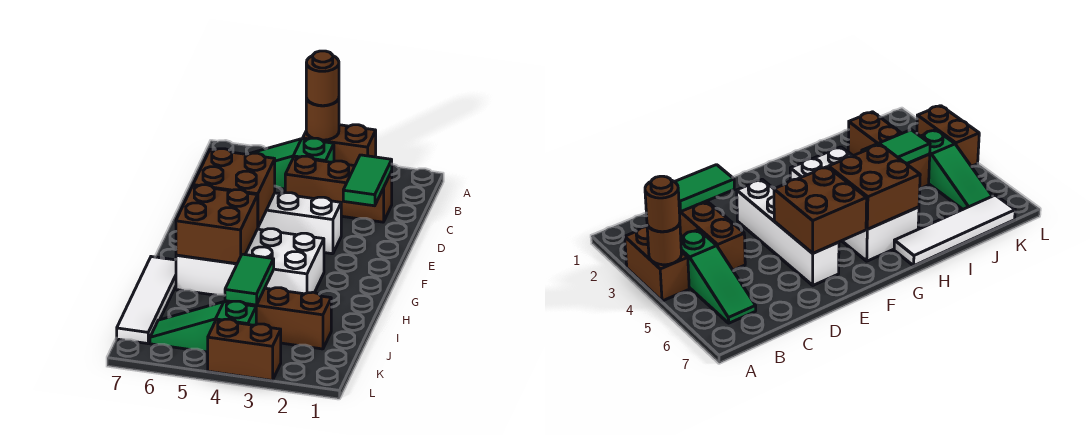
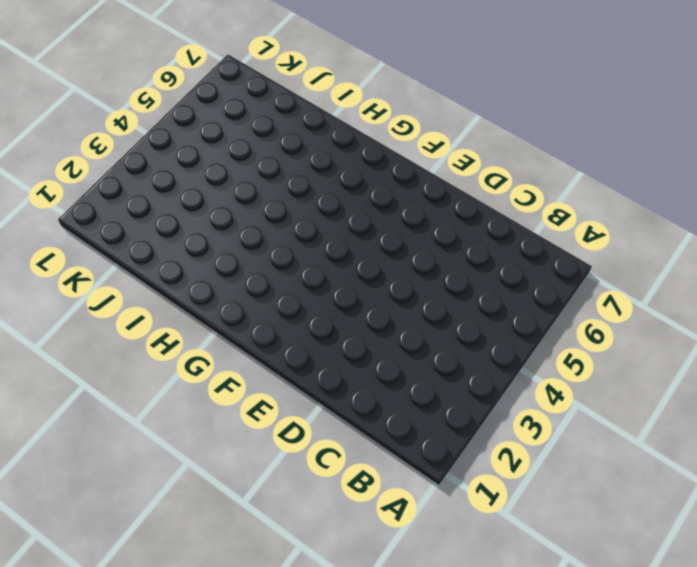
none -> brown brick A3:A4 level 1
none -> green slope B4:B6 level 1 top 4
none -> brown brick C2:C4 level 1

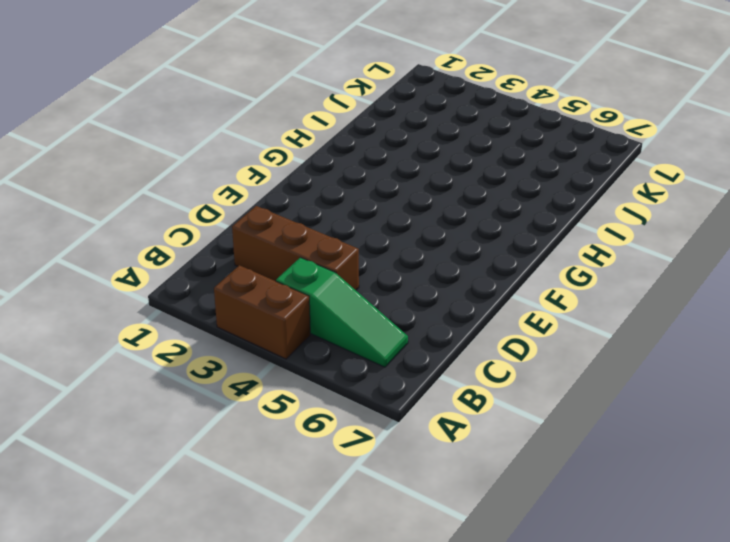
none -> white brick E3:E6 level 1
none -> white brick G3:H6 level 1
none -> white tile H7:K7 level 1

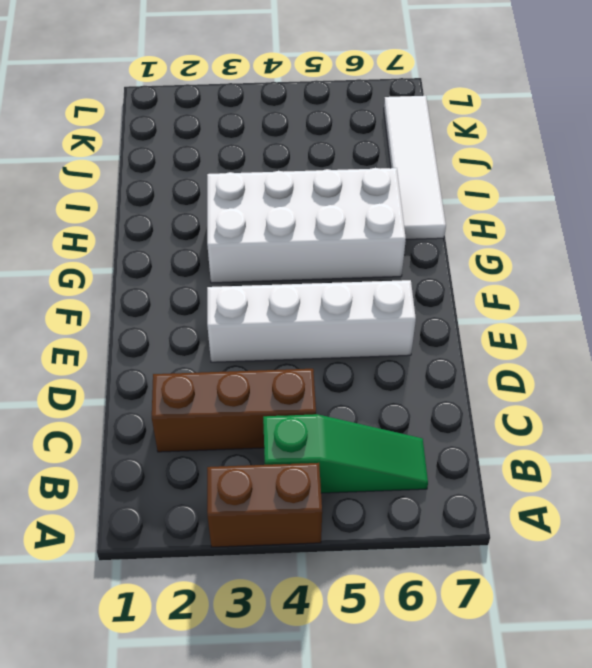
none -> brown brick J2:J4 level 1
none -> green slope K4:K6 level 1 top 4
none -> brown brick L3:L4 level 1

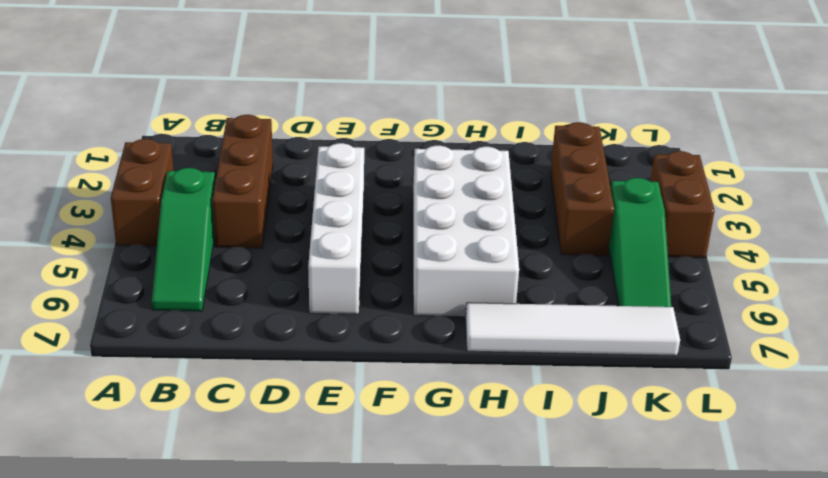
none -> brown round brick A4 level 2
none -> green tile C2:D2 level 2
none -> brown brick E5:F6 level 2

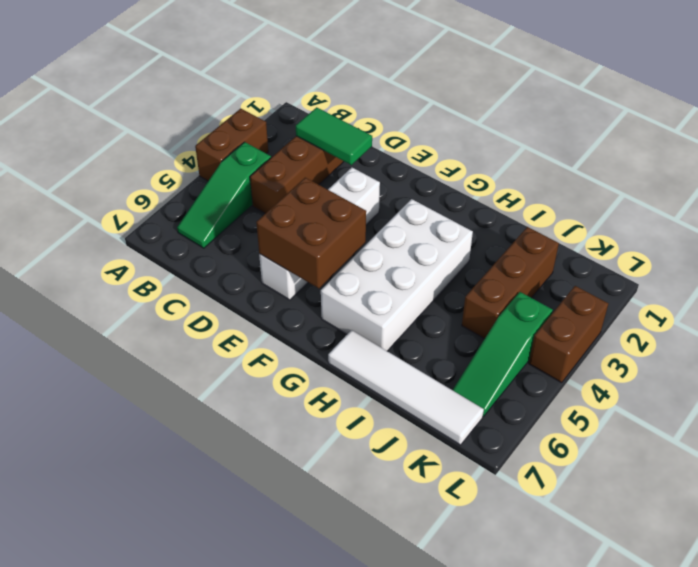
none -> brown round brick A4 level 2
none -> brown brick G5:H6 level 2
none -> green tile I4:J4 level 2

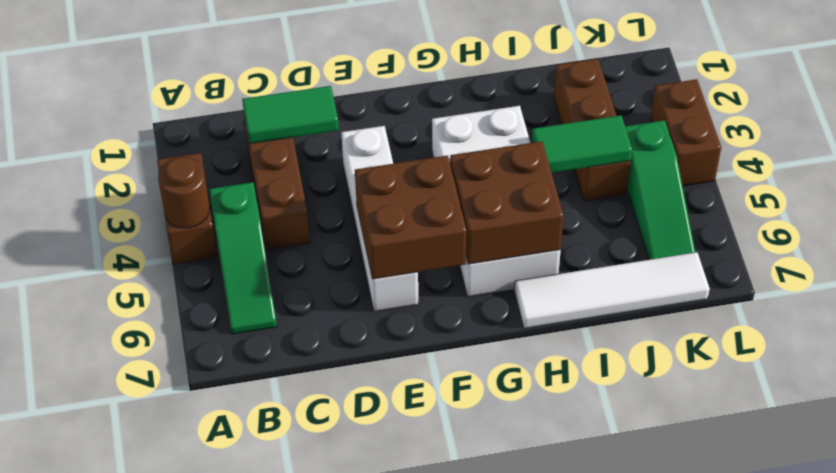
none -> brown round brick A4 level 3

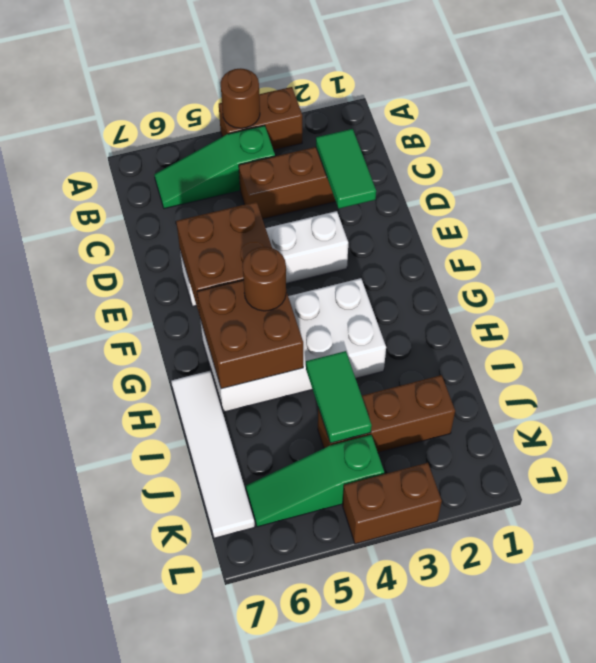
brown round brick G5 level 3 -> brown round brick A4 level 3

